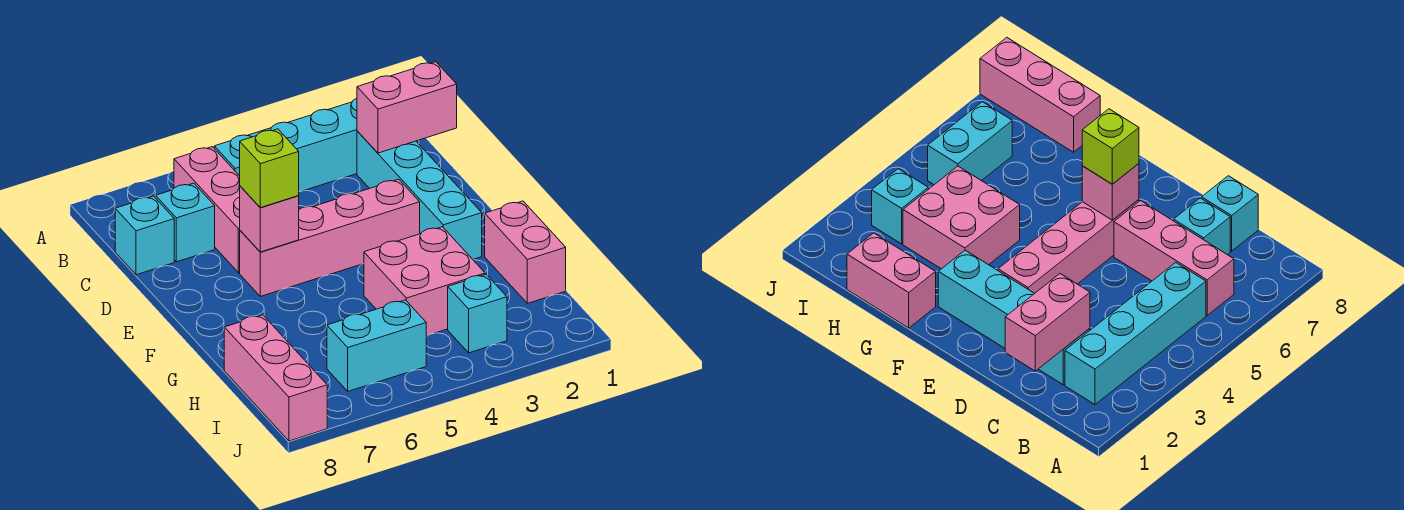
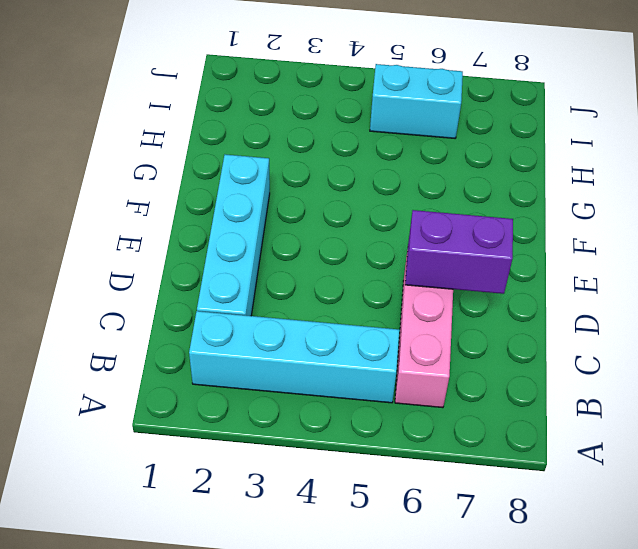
purple brick D6:D7 level 2 -> none
none -> cyan brick C7 level 1
none -> cyan brick C8 level 1
none -> pink brick E3:E6 level 1

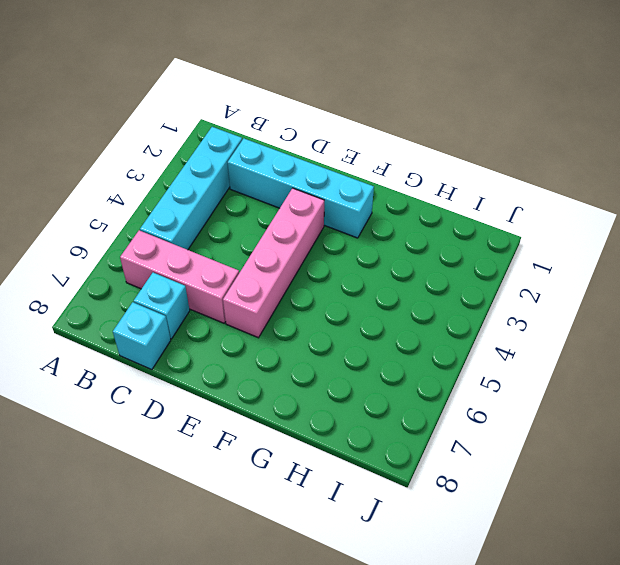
none -> pink brick G1:H1 level 1
none -> pink brick G3:H4 level 1
none -> pink brick H8:J8 level 1

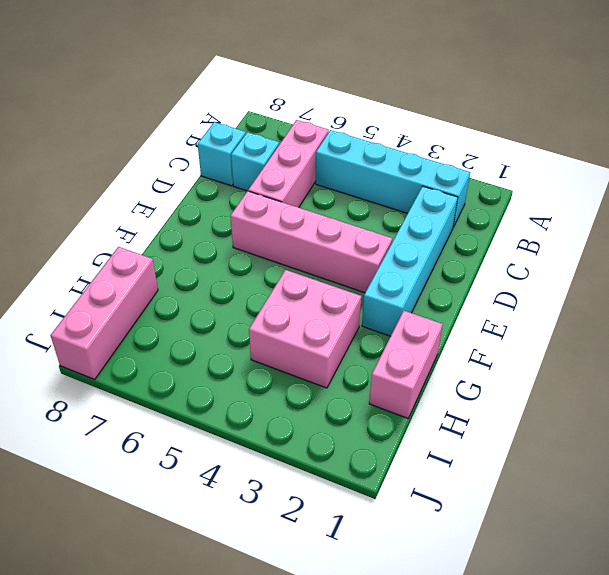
none -> cyan brick I3 level 1
none -> cyan brick I5:I6 level 1
none -> pink brick C1:C2 level 2

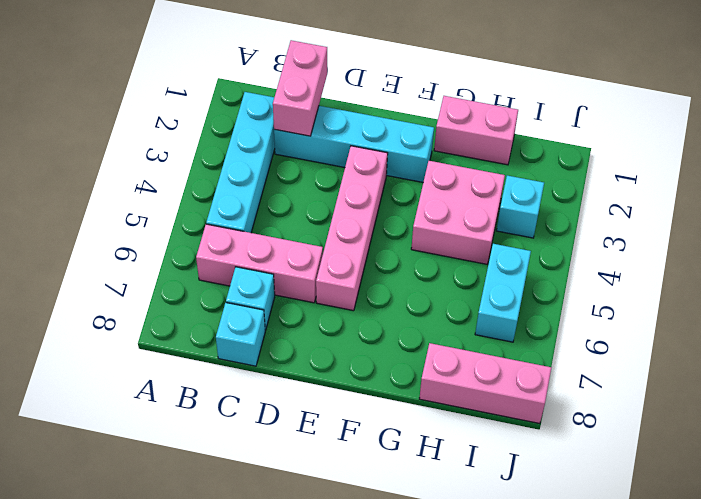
none -> pink brick E6 level 2
none -> lime brick E6 level 3

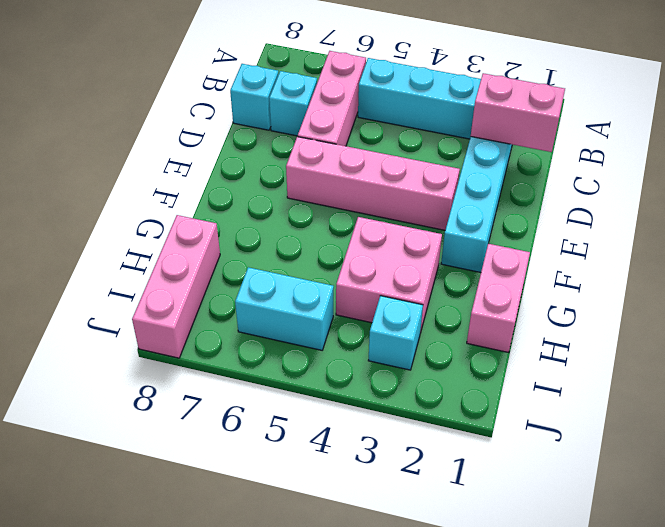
none -> pink brick E6 level 2
none -> lime brick E6 level 3

